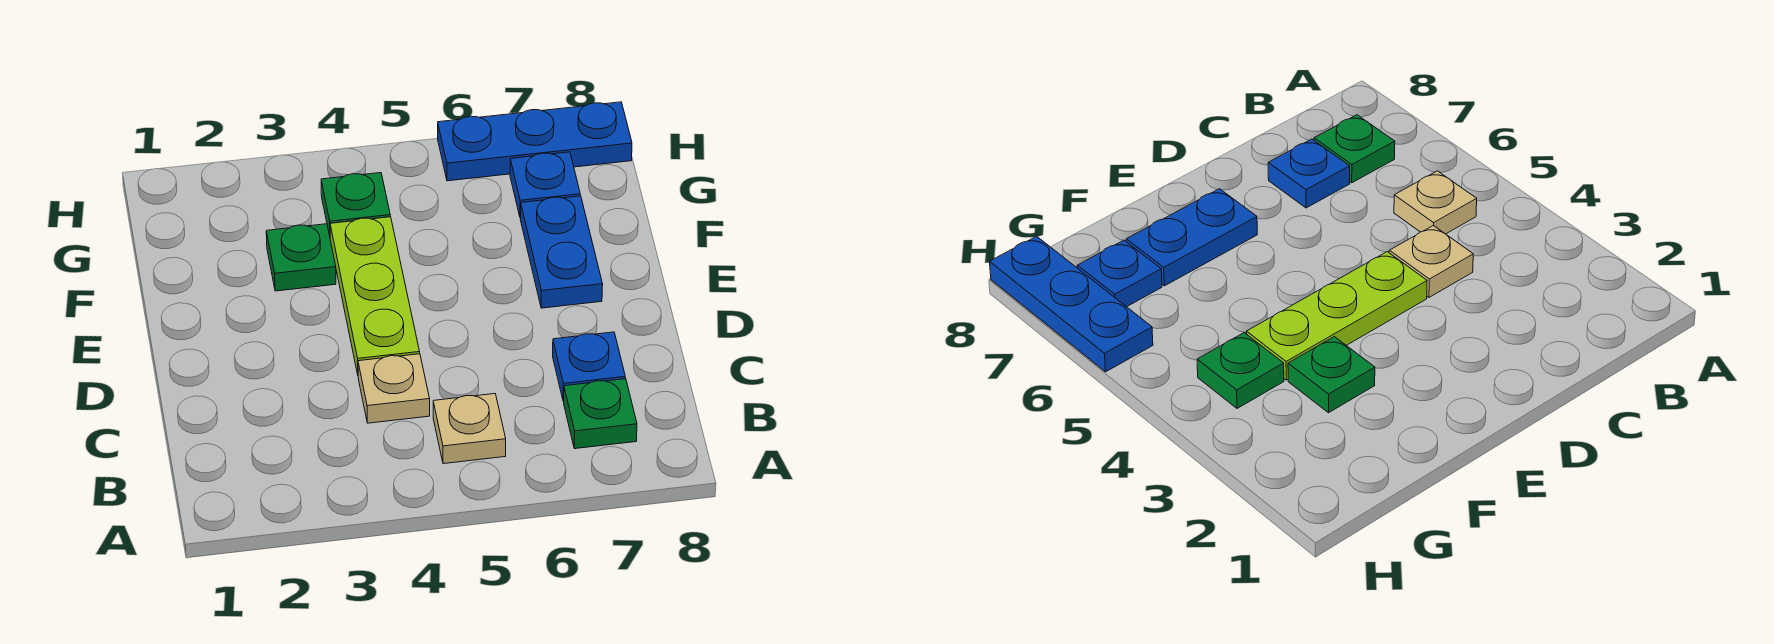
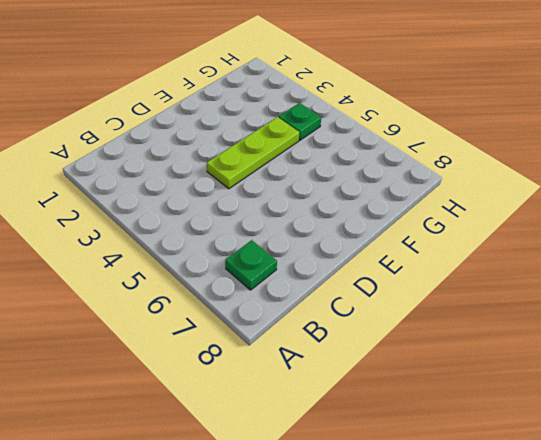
none -> tan plate B5 level 1
none -> tan plate C4 level 1

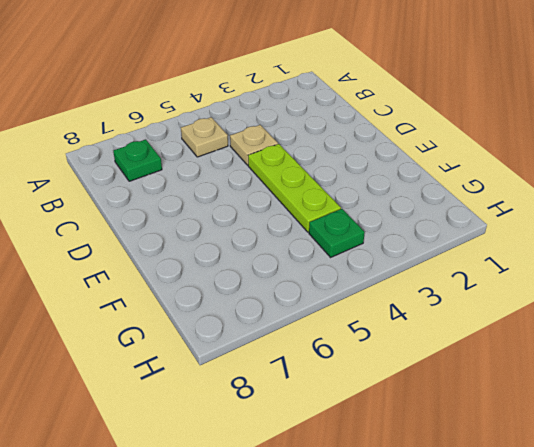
none -> blue plate C7 level 1
none -> blue plate E7:F7 level 1

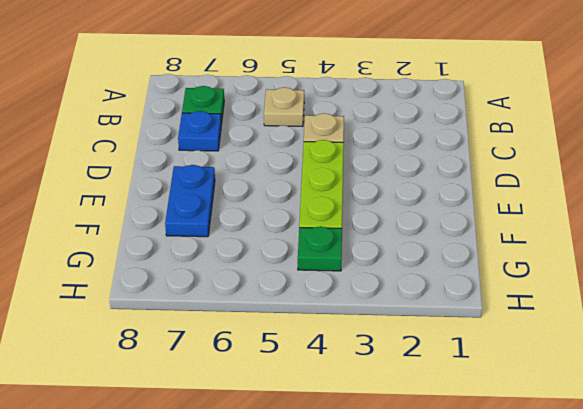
none -> green plate F3 level 1
none -> blue plate G7 level 1

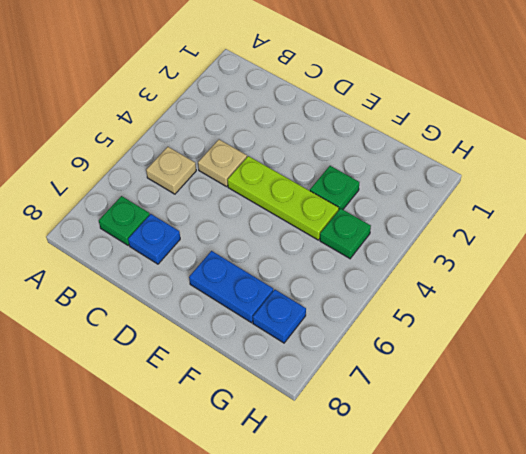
none -> blue plate H6:H8 level 1

